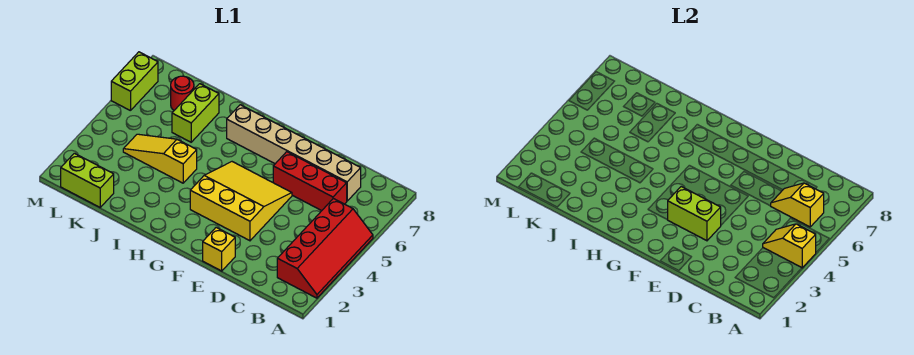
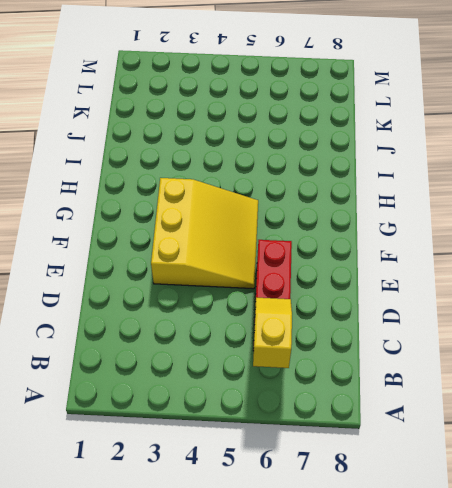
none -> red slope A2:B5 level 1 top B
none -> tan brick C7:H7 level 1
none -> yellow brick E1 level 1

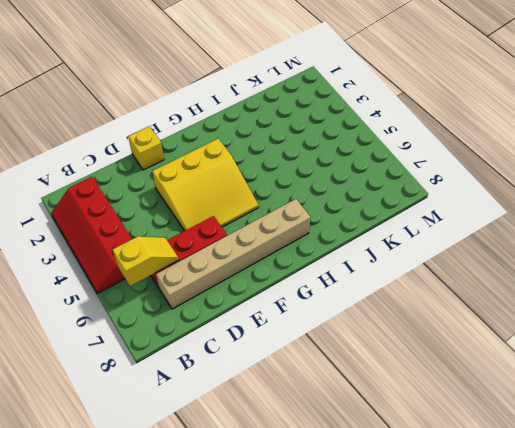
none -> yellow slope I4:K4 level 1 top I
none -> lime brick J6:J7 level 1
none -> lime brick K1:L1 level 1

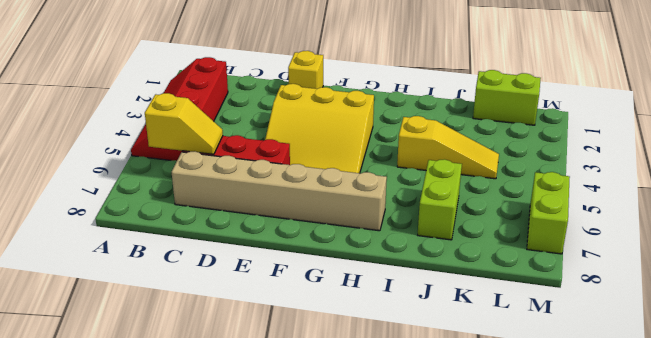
none -> red round brick K7 level 1
none -> yellow slope A4:B4 level 2 top A
none -> lime brick E3:F3 level 2

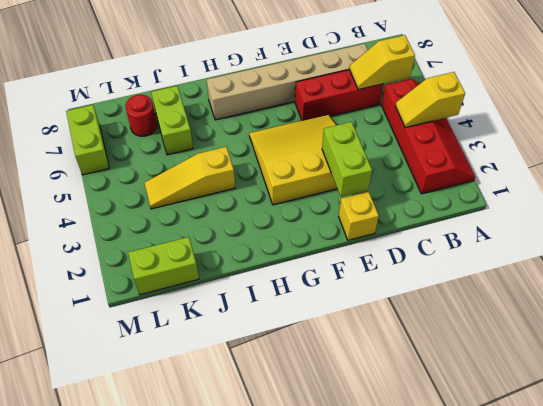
lime brick E2:E3 level 2 -> lime brick E3:F3 level 2

